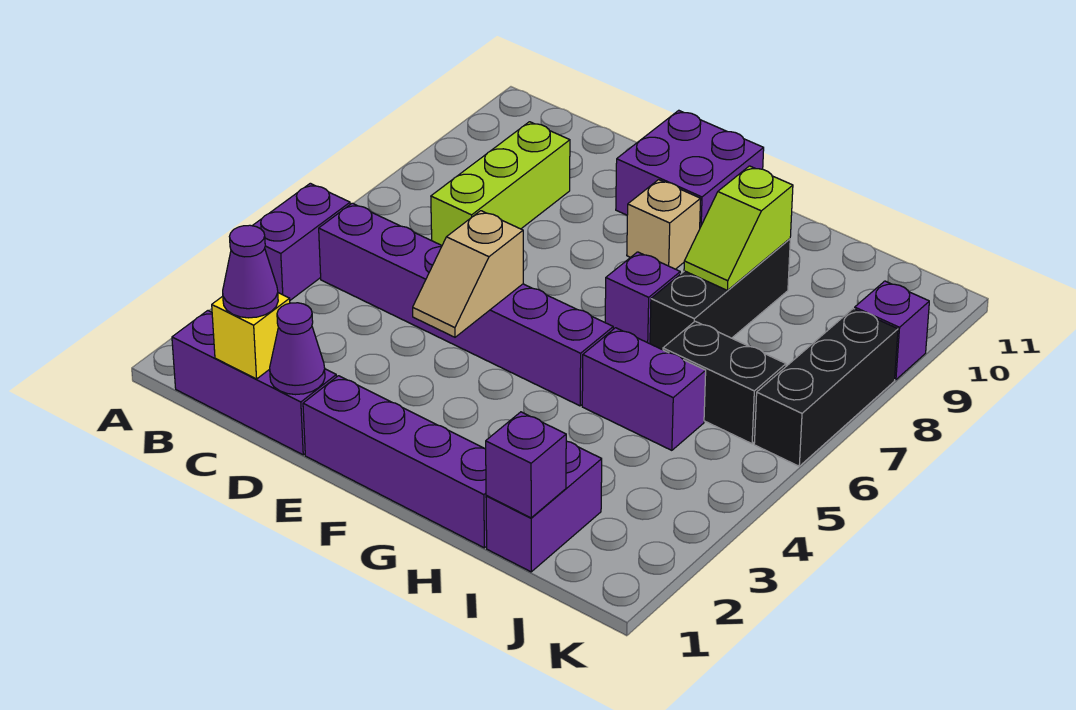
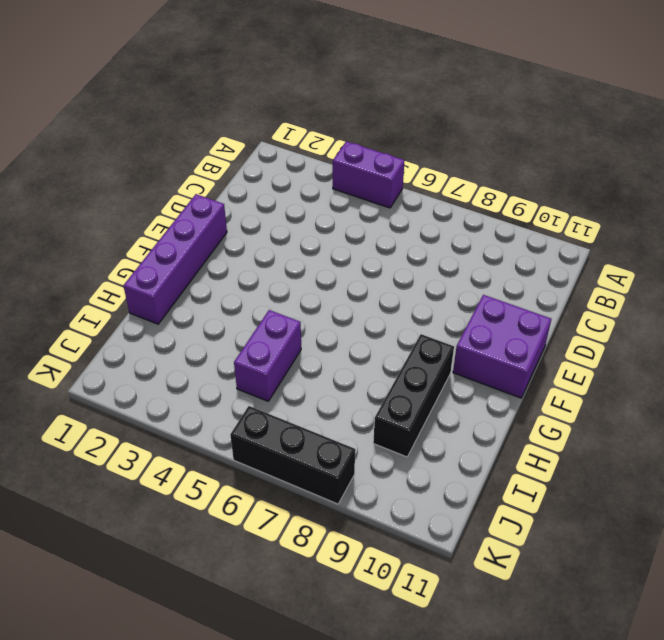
black brick G9:I9 level 1 -> black brick H7:H9 level 1
none -> purple brick B1:D1 level 1
none -> purple brick B5:G5 level 1
none -> lime brick C7:C9 level 1

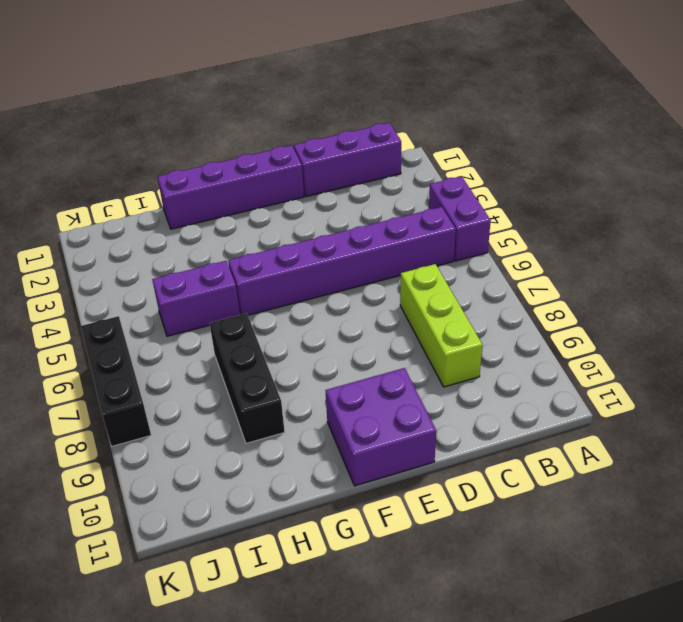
none -> tan brick F9 level 1
none -> purple brick G7 level 1
none -> purple brick I1:I2 level 1

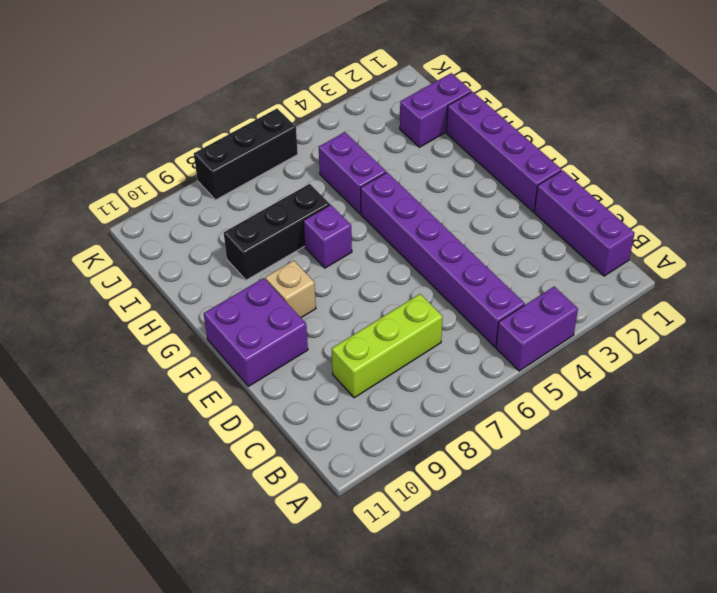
none -> black brick I6:J6 level 1
none -> purple brick K9 level 1
none -> yellow brick C1 level 2

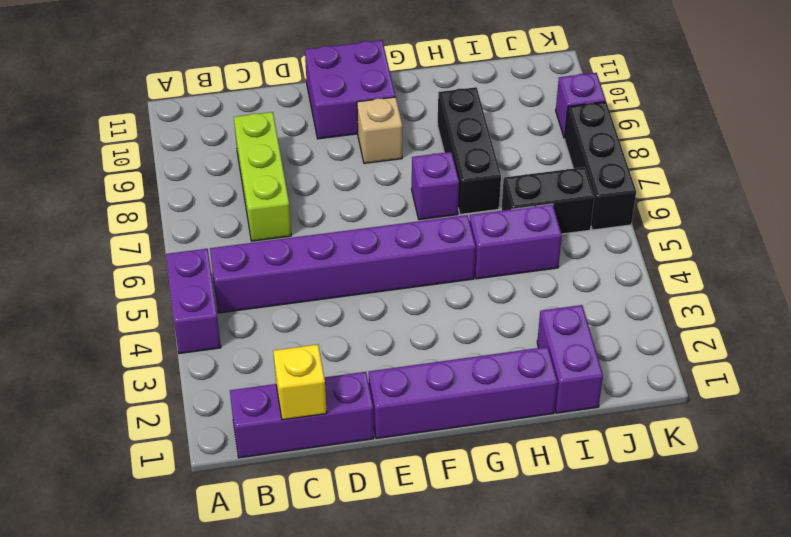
none -> purple cone D1 level 2
none -> tan slope E4:E5 level 2 top 5
none -> lime slope H8:H9 level 2 top 9

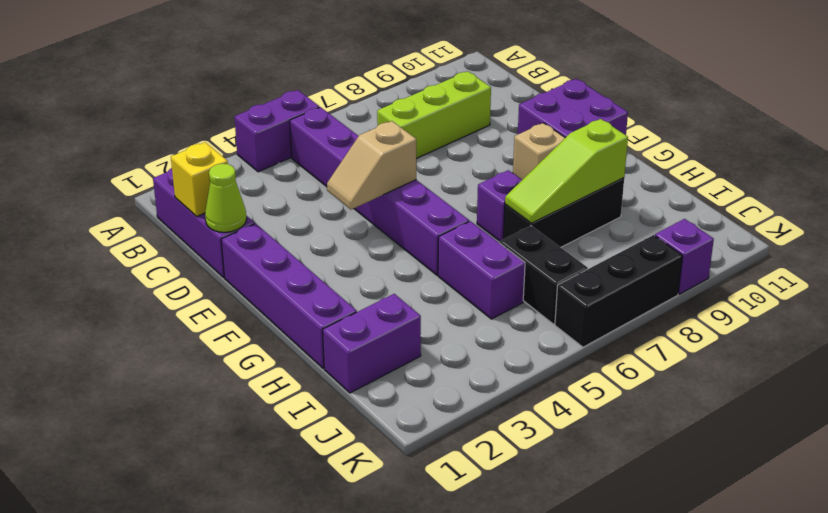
lime cone D1 level 2 -> purple cone D1 level 2
lime slope H7:H9 level 2 top 9 -> lime slope H8:H9 level 2 top 9
none -> purple brick I1 level 2
none -> purple cone C1 level 3

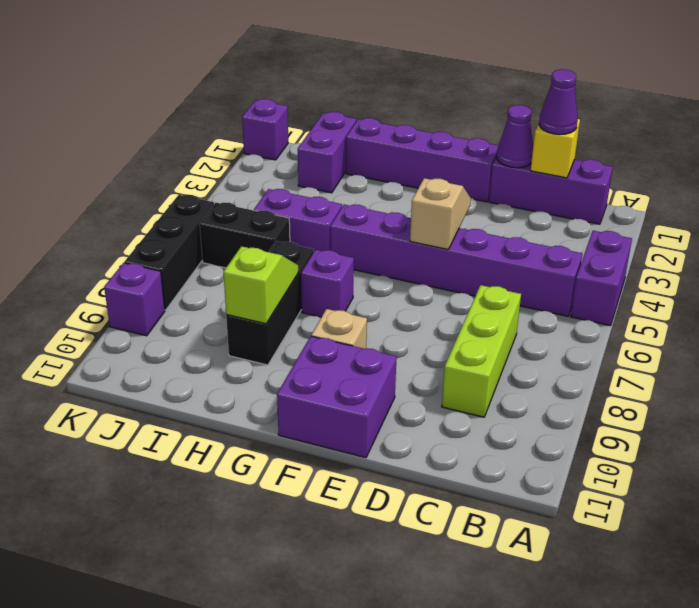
purple brick K1 level 1 -> purple brick I1 level 2

